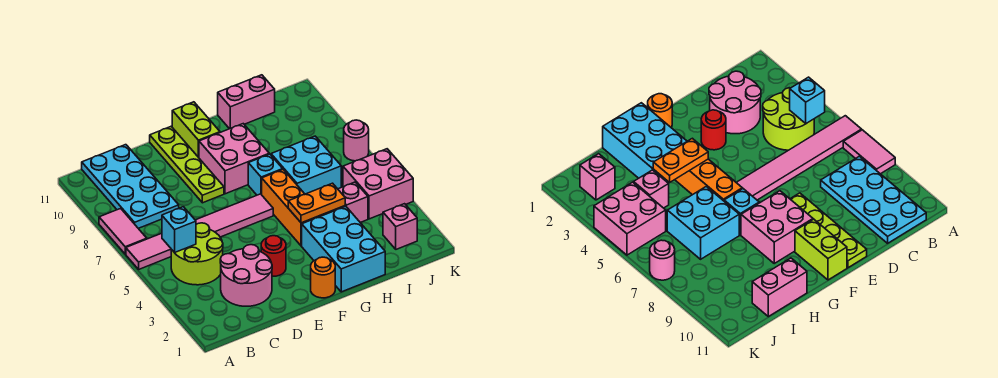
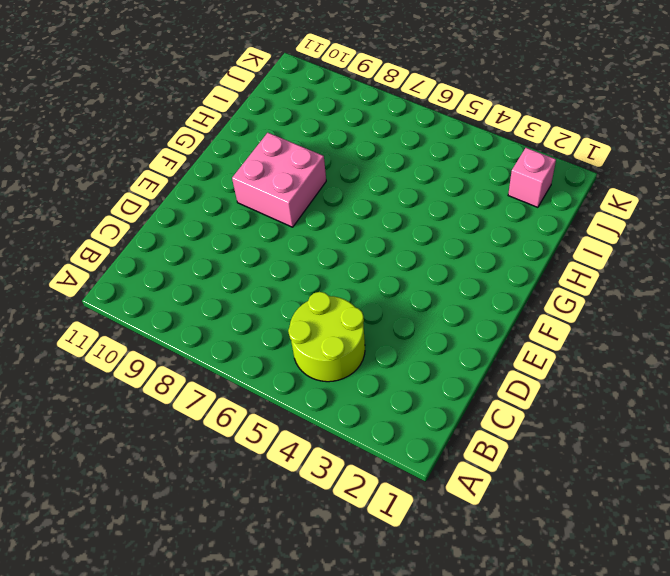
none -> pink tile A6:F6 level 1
none -> pink tile A7:A8 level 1
none -> cyan plate B8:C11 level 1

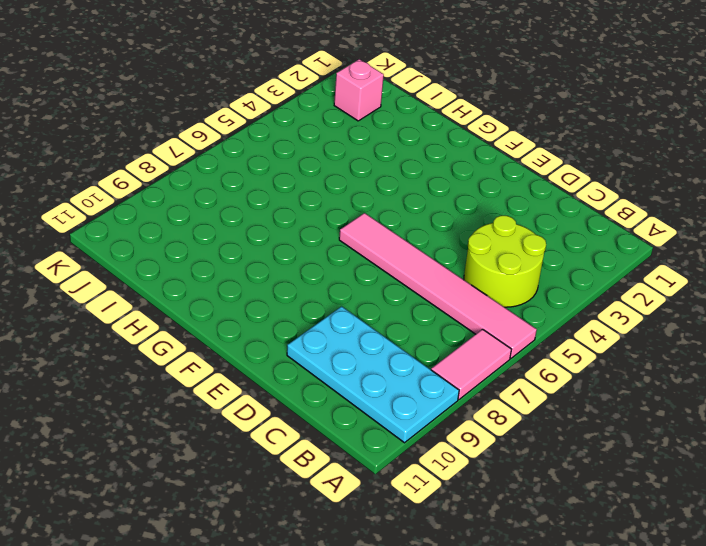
cyan plate A9:D10 level 1 -> cyan plate B8:C11 level 1
none -> pink round brick C2:D3 level 1
none -> red round brick E3 level 1
none -> lime plate E8:E11 level 1

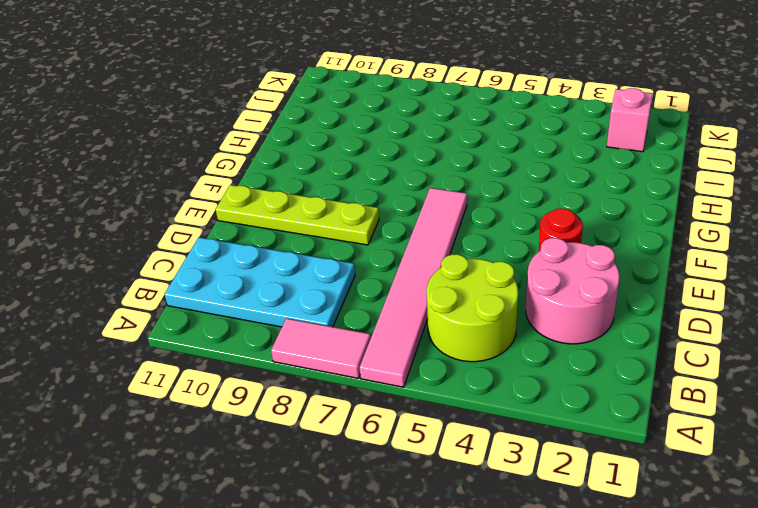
none -> orange round brick F1 level 1
none -> pink brick F8:G9 level 1
none -> lime brick F10:F11 level 1

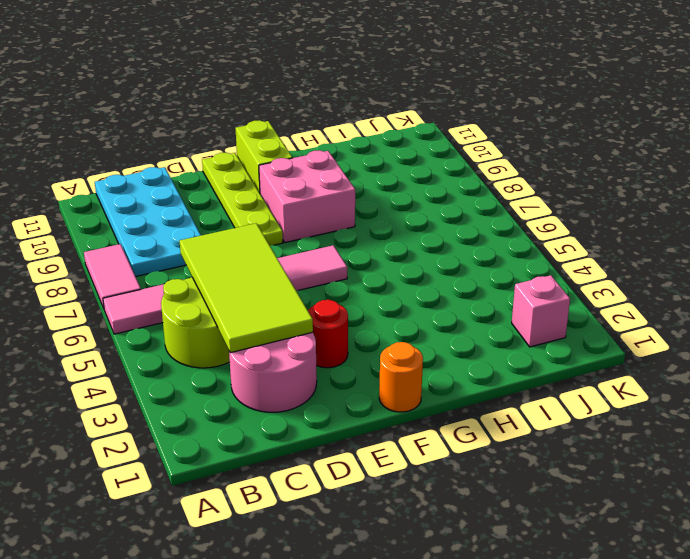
lime tile C3:D6 level 2 -> none
none -> cyan brick G1:H3 level 1
none -> orange brick G4:G6 level 1
none -> cyan brick G7 level 1

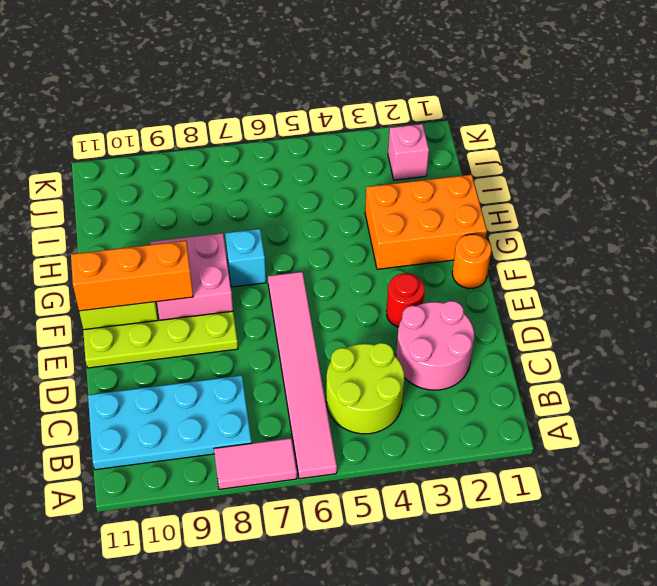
orange brick F9:F11 level 2 -> orange brick G4:G6 level 1
orange brick G1:H3 level 1 -> cyan brick G1:H3 level 1
none -> cyan brick H6:I7 level 1
none -> pink brick H11:I11 level 1
none -> pink brick I4 level 1

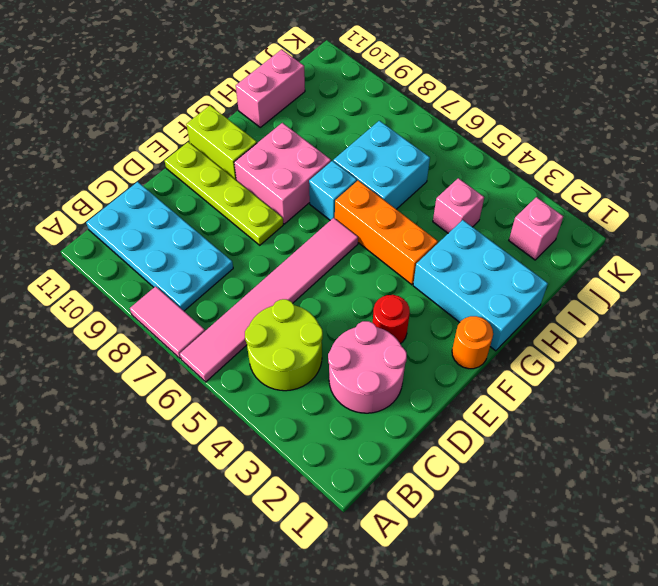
none -> pink brick J4:K5 level 1
none -> pink round brick K7 level 1
none -> cyan brick B5 level 2

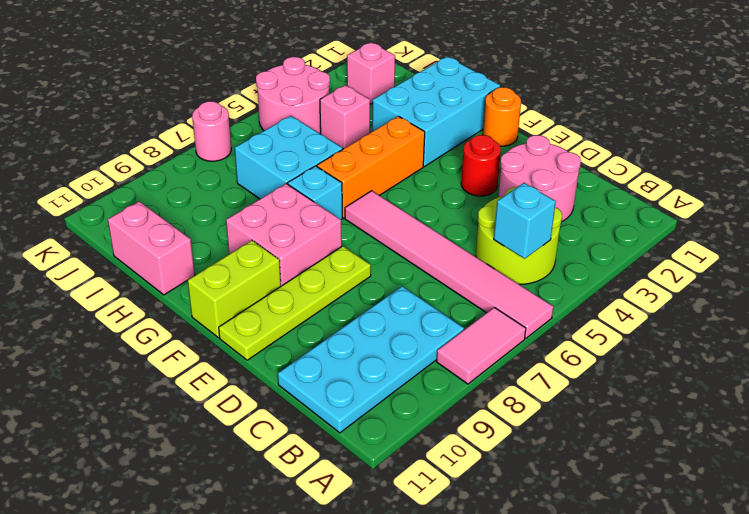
pink round brick J4:K5 level 1 -> pink brick J4:K5 level 1
none -> orange plate G4:H4 level 2

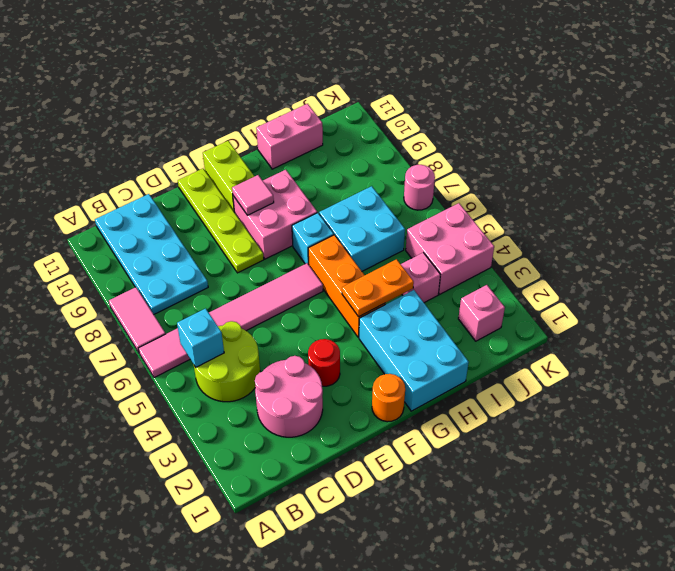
pink tile F9 level 2 -> none

